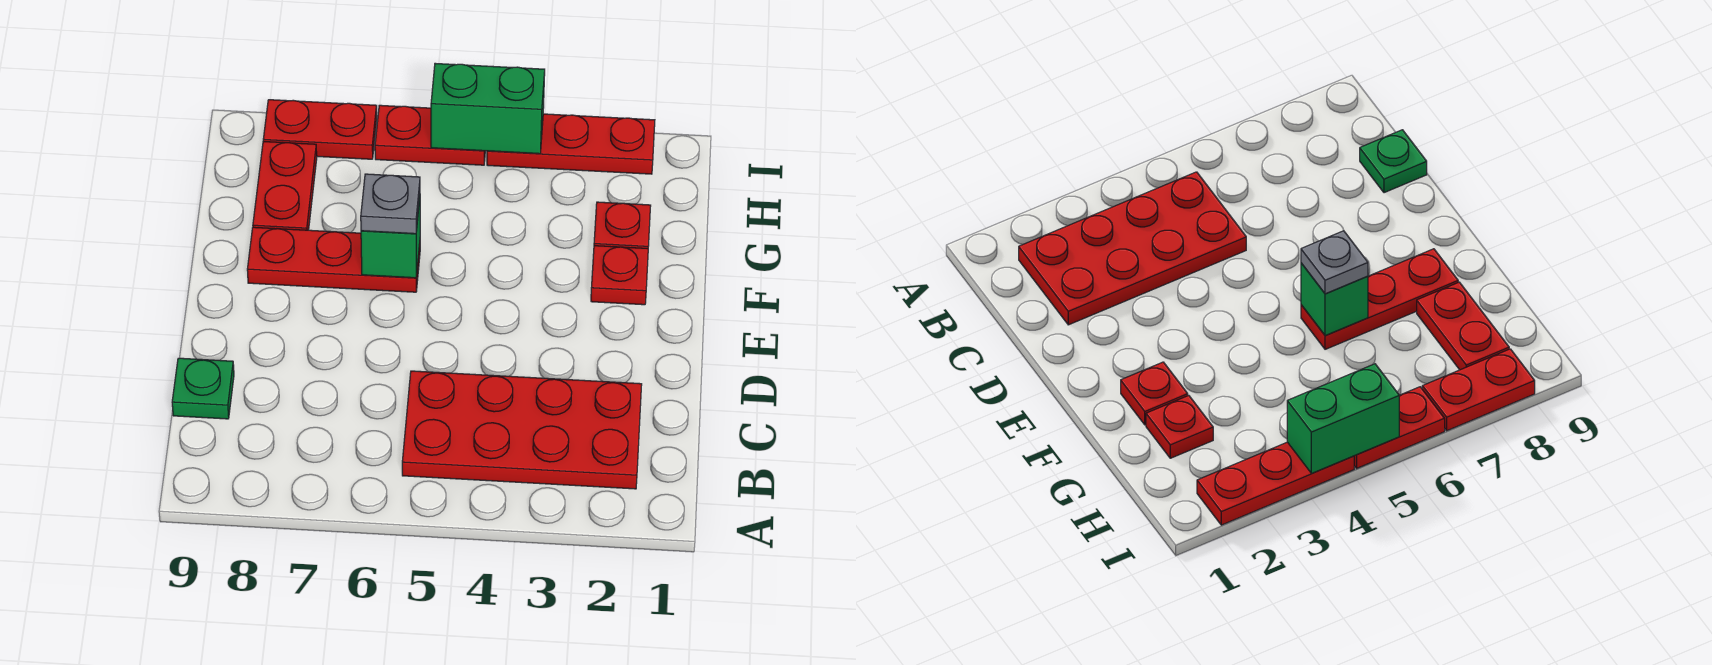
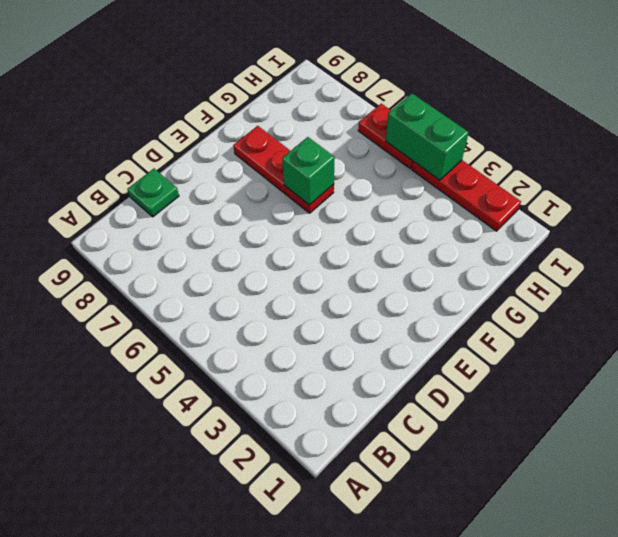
none -> red plate B2:C5 level 1
none -> red plate F2 level 1
none -> red plate G2 level 1

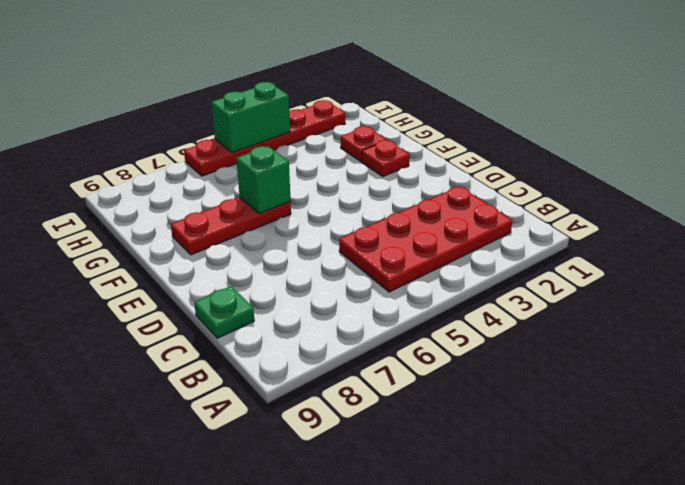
none -> red plate G8:H8 level 1
none -> red plate I7:I8 level 1
none -> grey plate F6 level 3

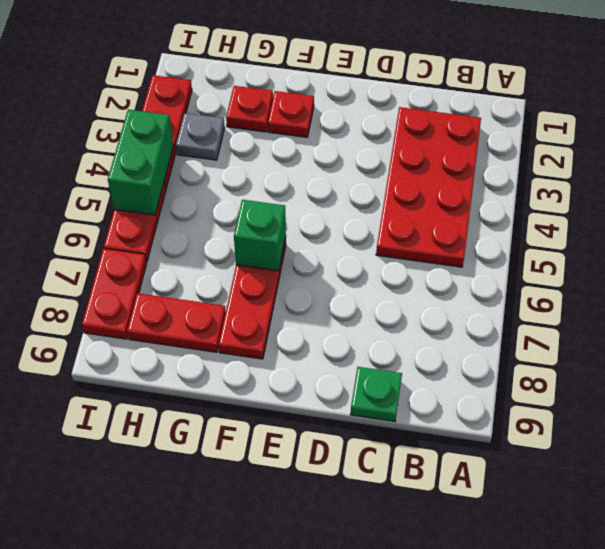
grey plate H3 level 1 -> grey plate F6 level 3

